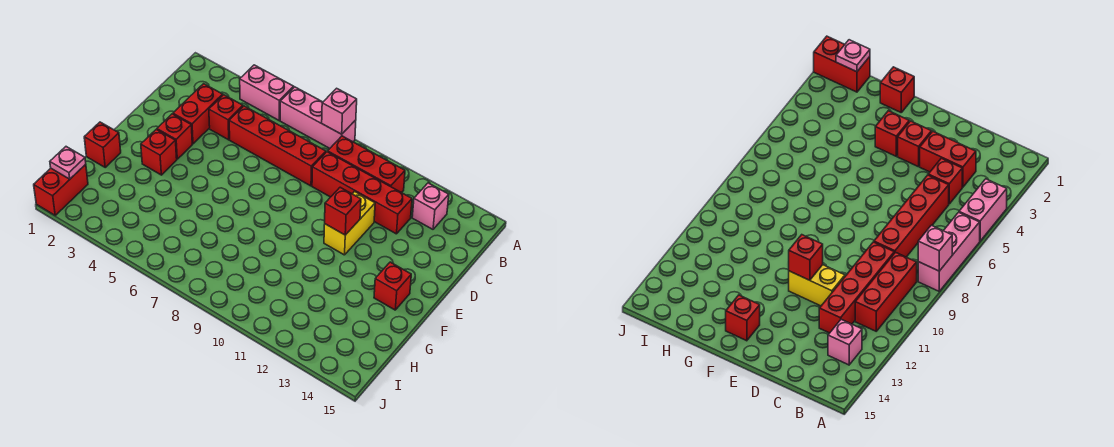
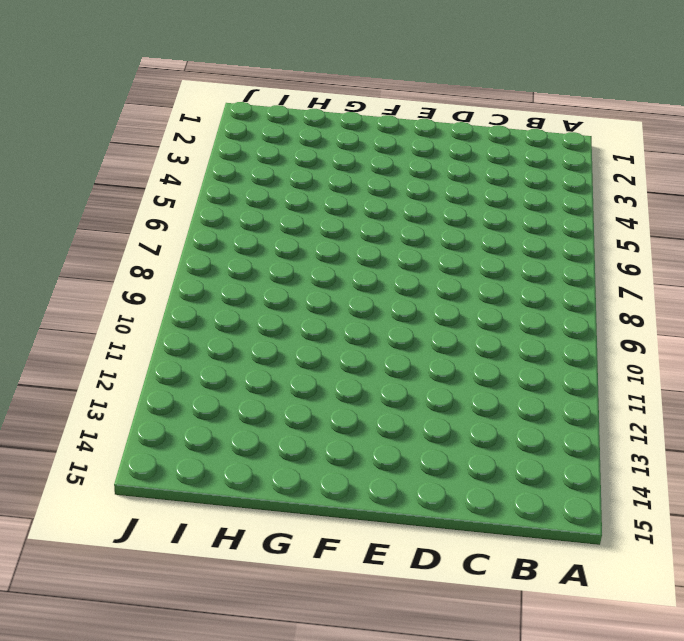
none -> pink brick A4:A5 level 1
none -> pink brick A6:A8 level 1
none -> red brick B9:B11 level 1

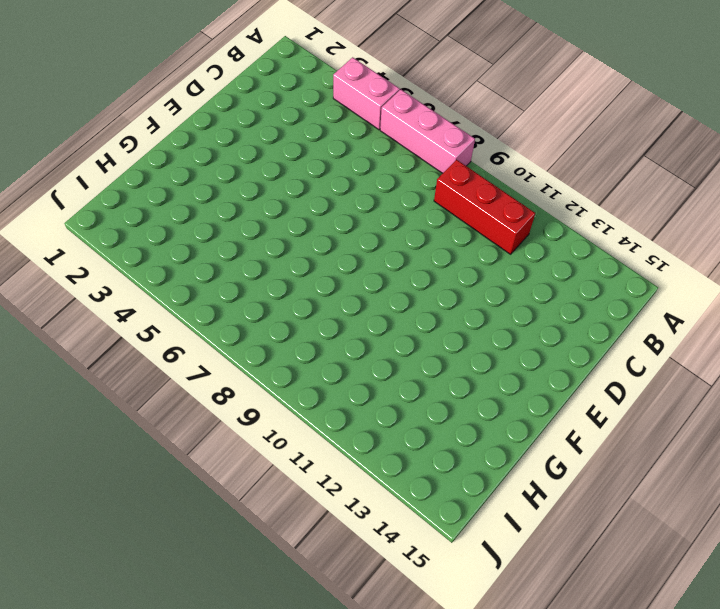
none -> pink brick B13 level 1
none -> red brick C3:D3 level 1
none -> red brick C4 level 1

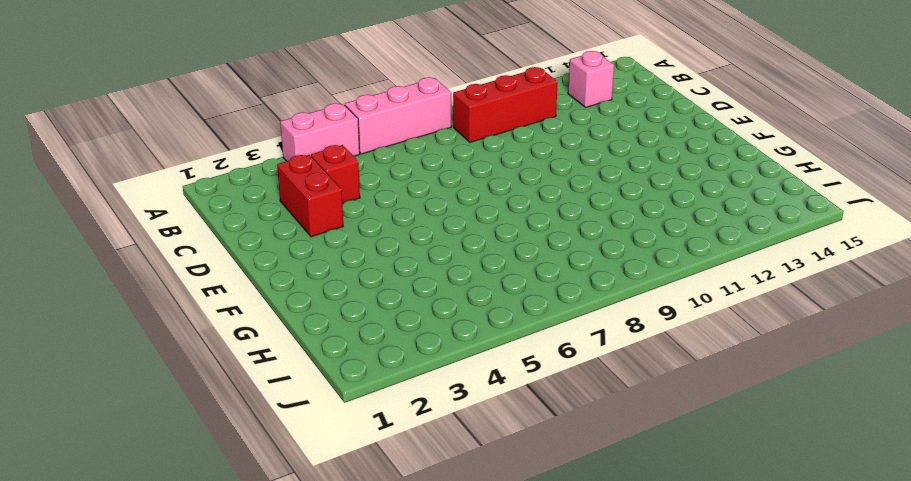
none -> red brick C5:C8 level 1
none -> red brick C9:C12 level 1
none -> yellow brick D11:E11 level 1

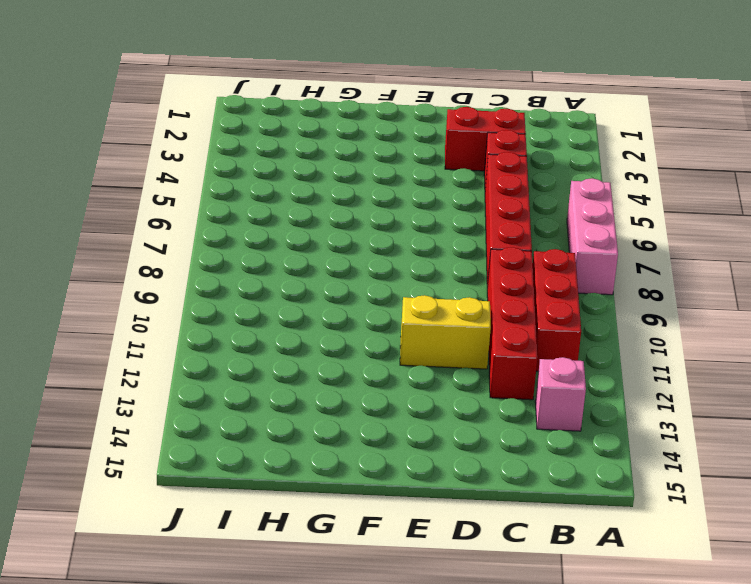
none -> pink brick A4:A5 level 1
none -> red brick E3 level 1
none -> red brick F3 level 1

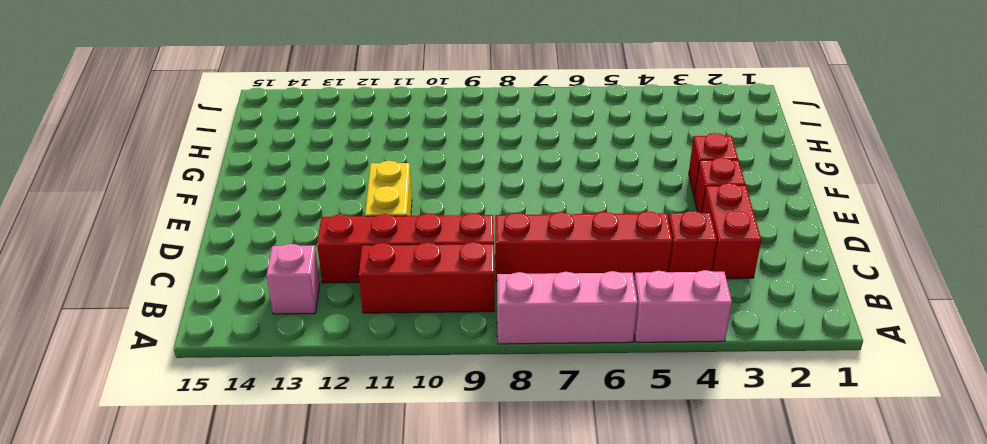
none -> red brick F14 level 1
none -> red brick G1 level 1
none -> red brick I1:J1 level 1

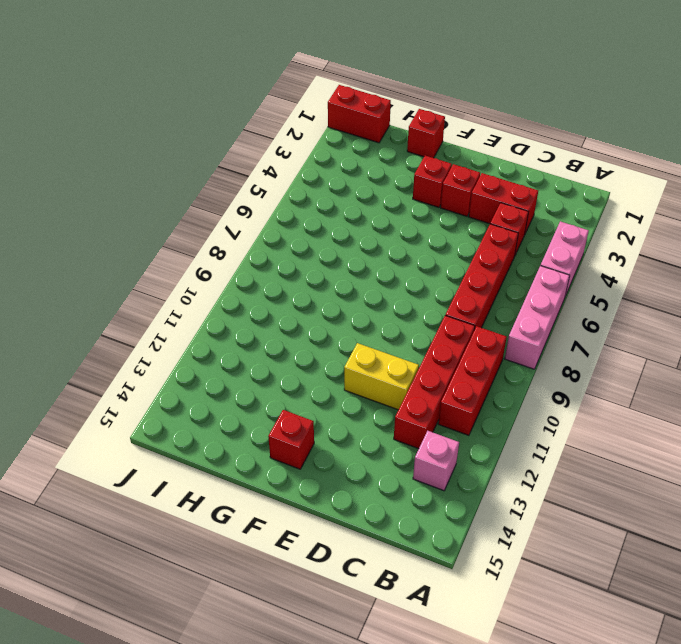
none -> pink brick A8 level 2
none -> red brick E11 level 2
none -> pink plate I1 level 2

